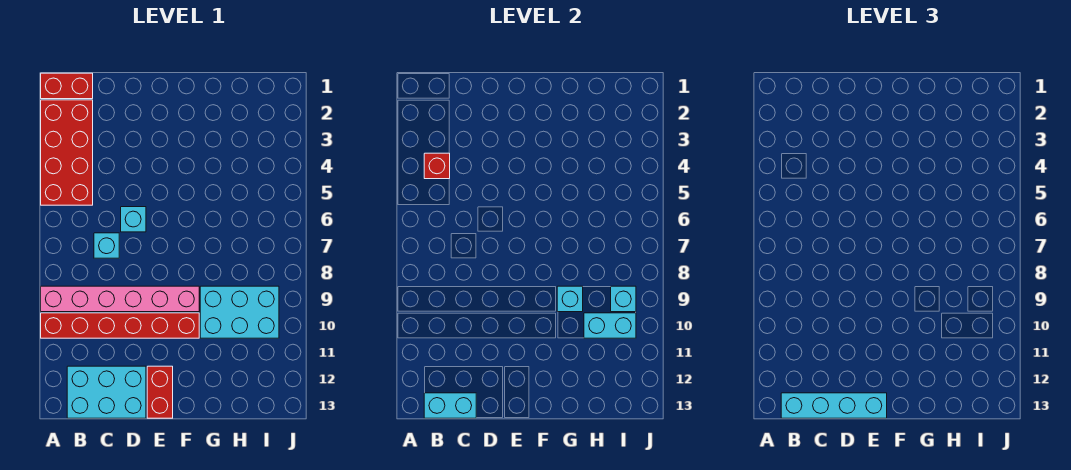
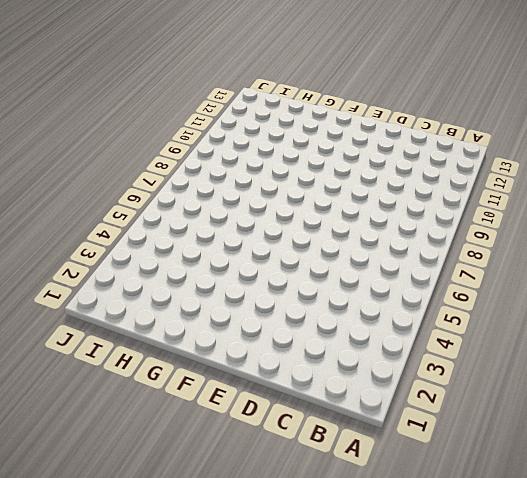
none -> red brick A1:B1 level 1
none -> red brick A2:B5 level 1
none -> pink brick A9:F9 level 1

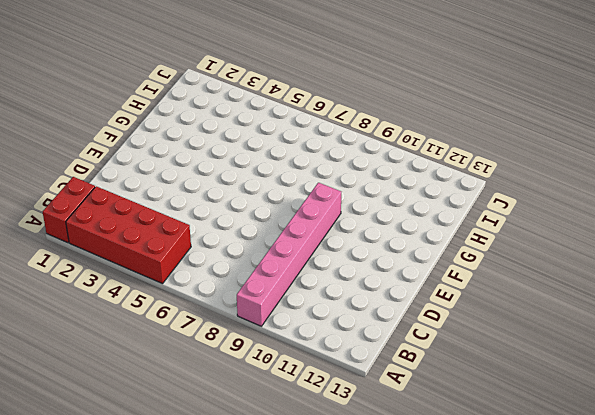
none -> red brick A10:F10 level 1
none -> cyan brick B12:D13 level 1
none -> cyan brick C7 level 1

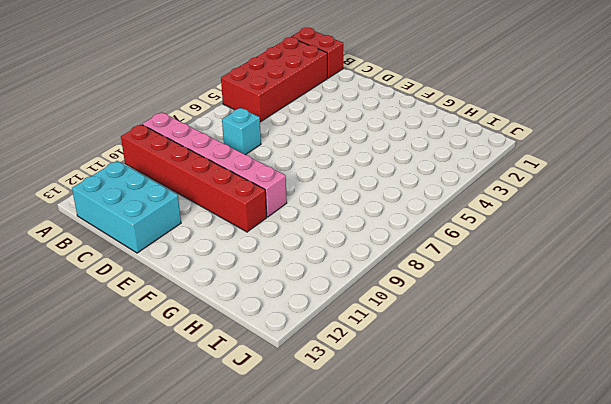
none -> cyan brick D6 level 1
none -> red brick E12:E13 level 1
none -> cyan brick G9:I10 level 1

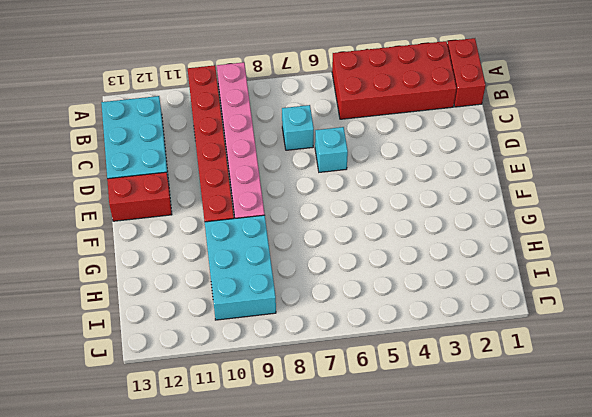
none -> red brick B4 level 2
none -> cyan brick B13:C13 level 2
none -> cyan brick G9 level 2

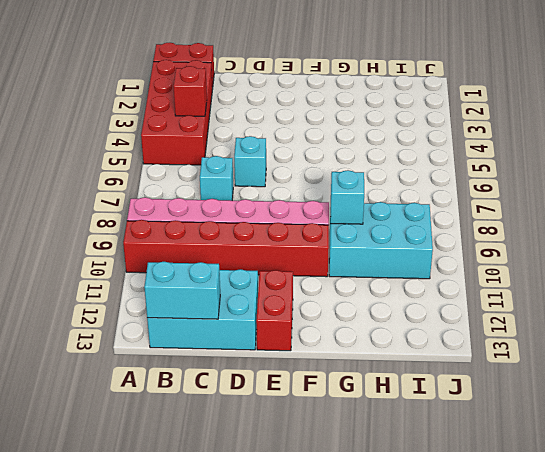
none -> cyan brick H10:I10 level 2
none -> cyan brick I9 level 2
none -> cyan brick B13:E13 level 3

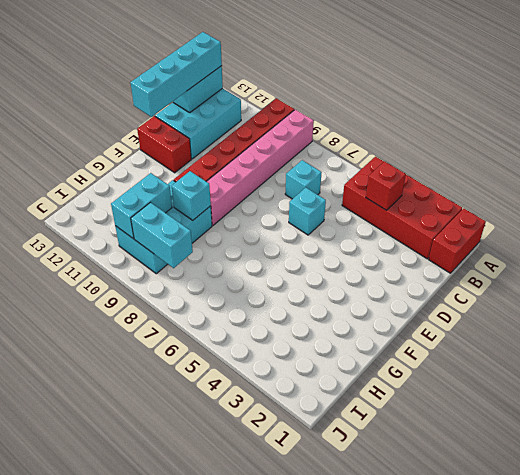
cyan brick I8:I9 level 2 -> cyan brick I9 level 2

